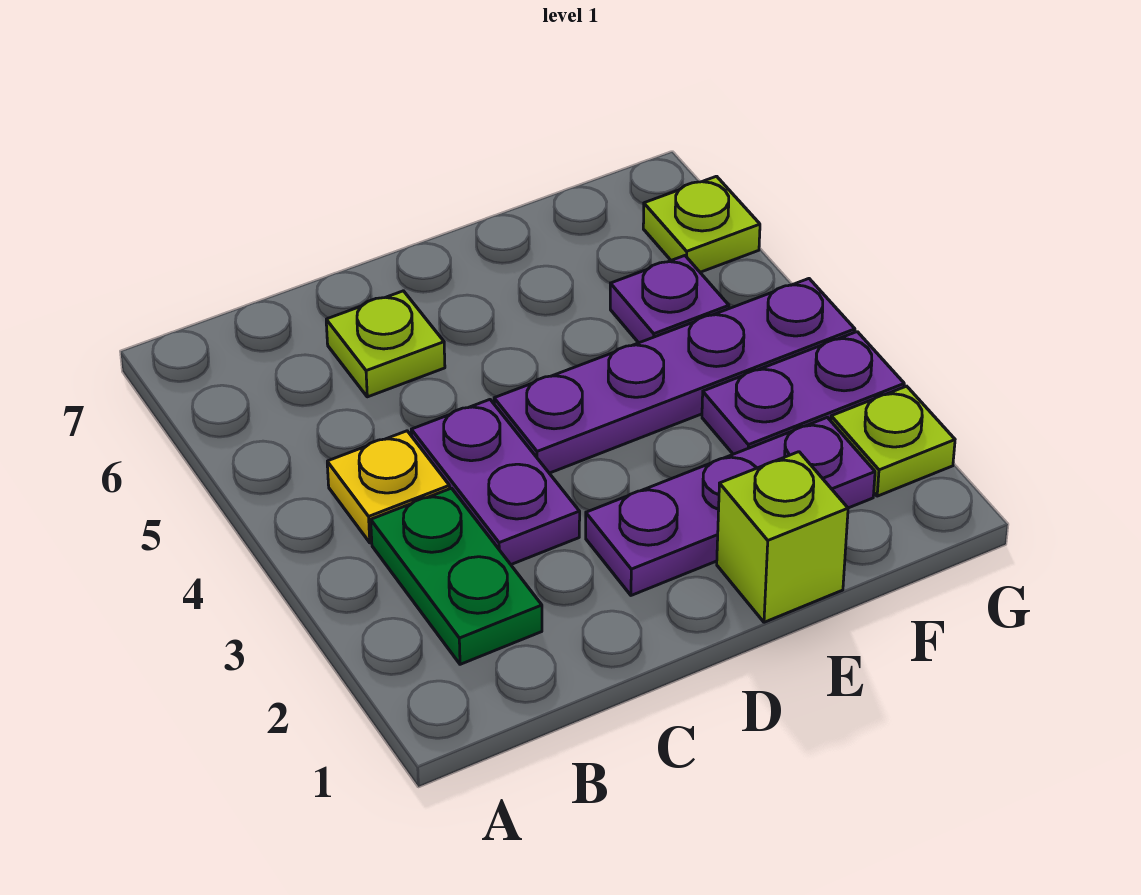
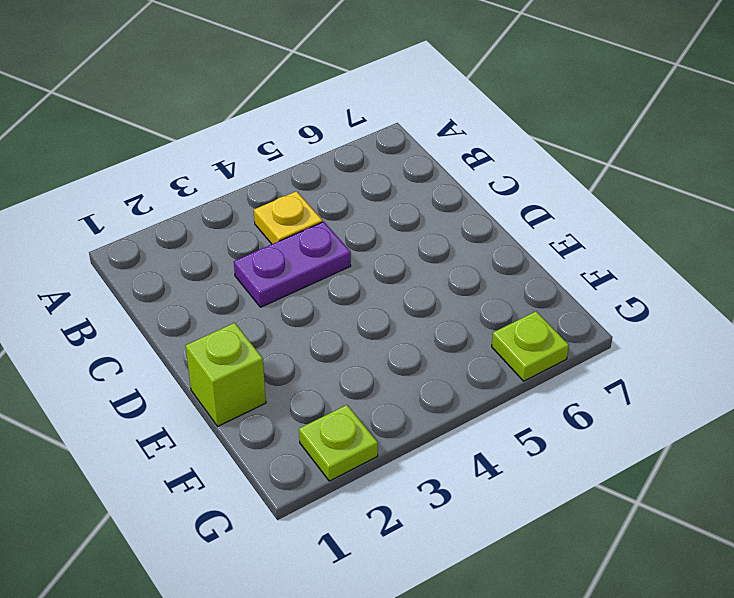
none -> green plate B2:B3 level 1
none -> lime plate C6 level 1

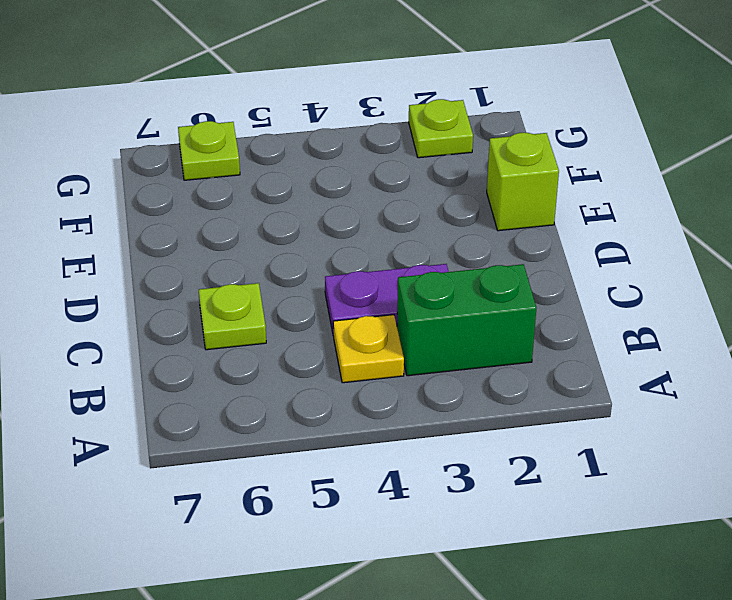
green brick B2:B3 level 1 -> green plate B2:B3 level 1
none -> purple plate D2:F2 level 1
none -> purple plate D4:G4 level 1

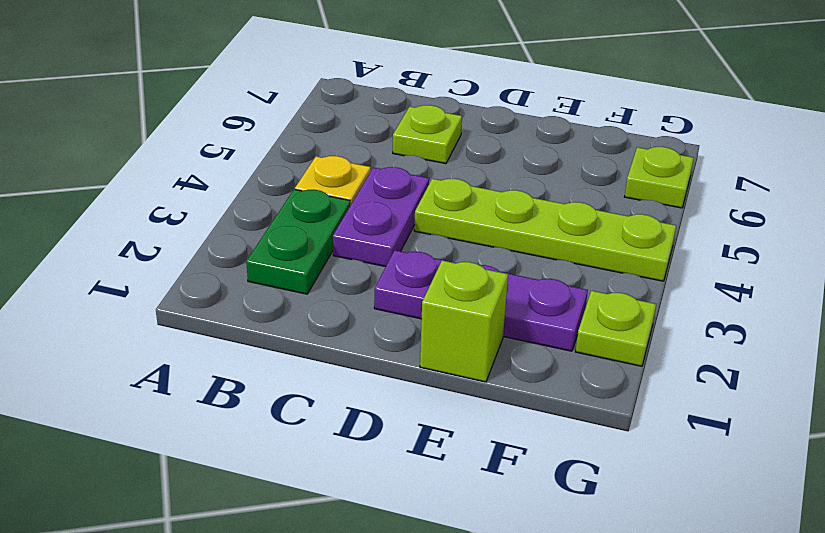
lime plate D4:G4 level 1 -> purple plate D4:G4 level 1
none -> purple plate F3:G3 level 1
none -> purple plate F5 level 1

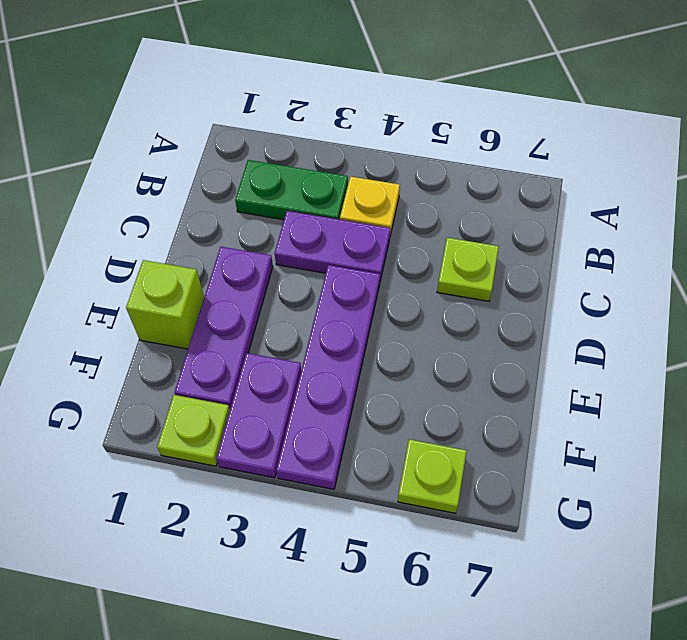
none -> purple plate F5 level 1

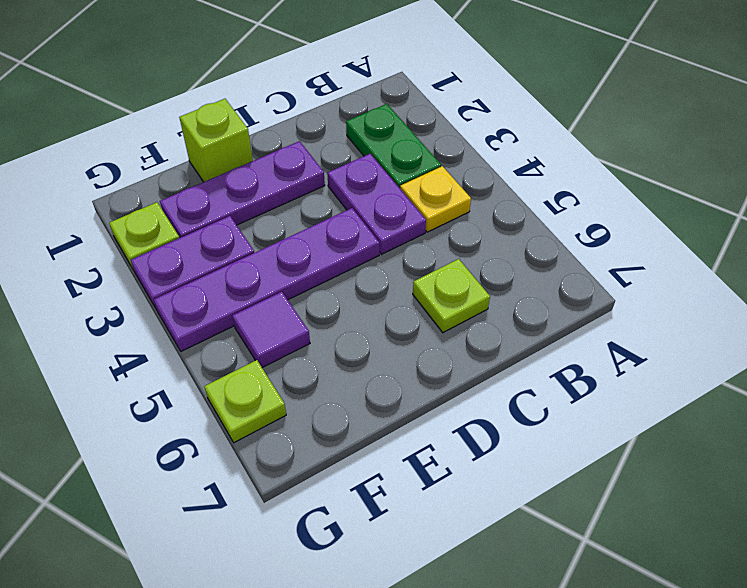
purple tile F5 level 1 -> purple plate F5 level 1

